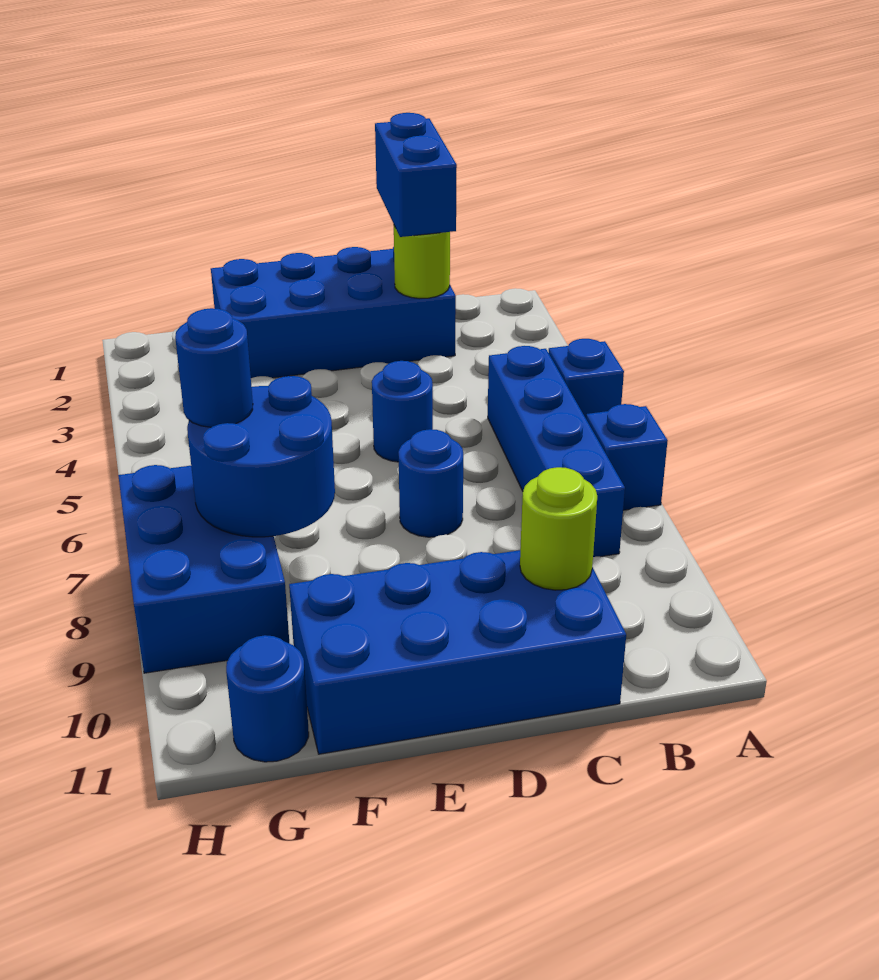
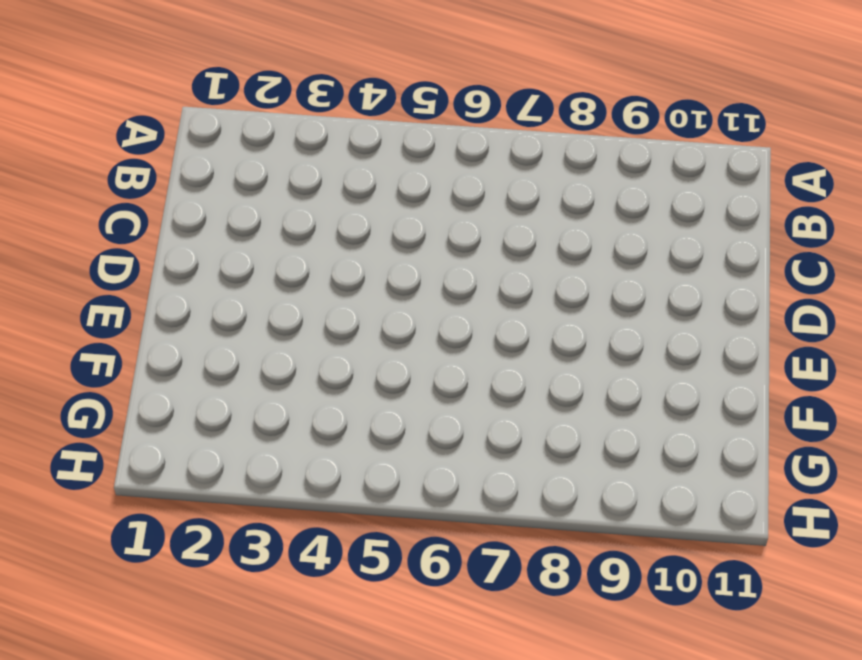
none -> blue brick A5 level 1
none -> blue brick A7 level 1
none -> blue brick B5:B8 level 1

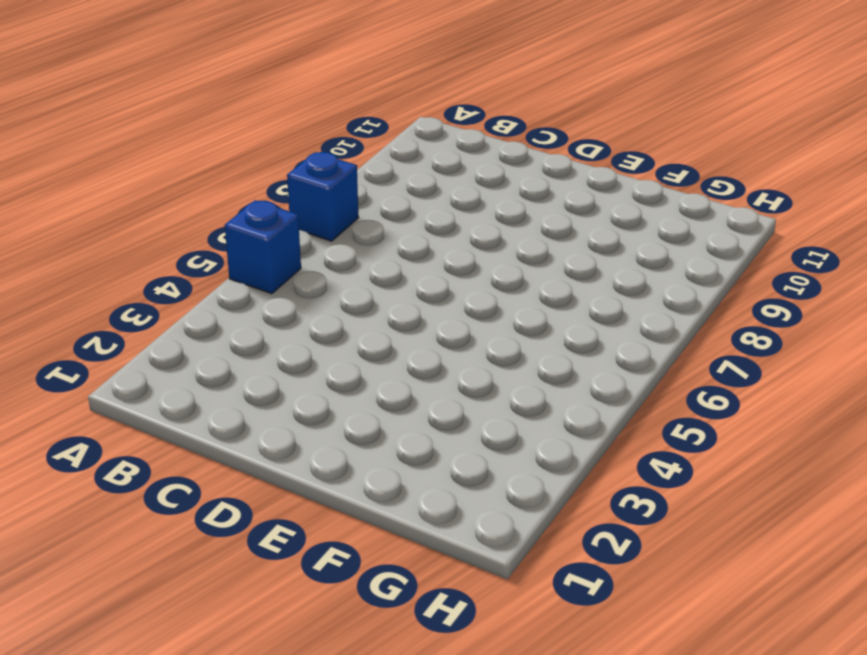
none -> blue brick B5:B8 level 1
none -> blue brick C1:F2 level 1
none -> blue brick C10:F11 level 1

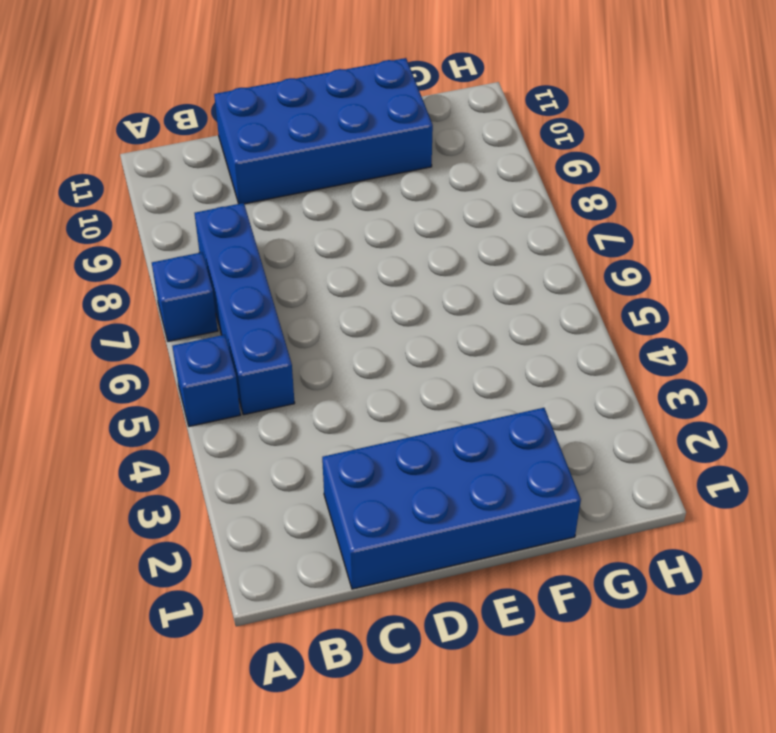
none -> blue round brick D5 level 1
none -> blue round brick D7 level 1
none -> blue brick G7:H9 level 1

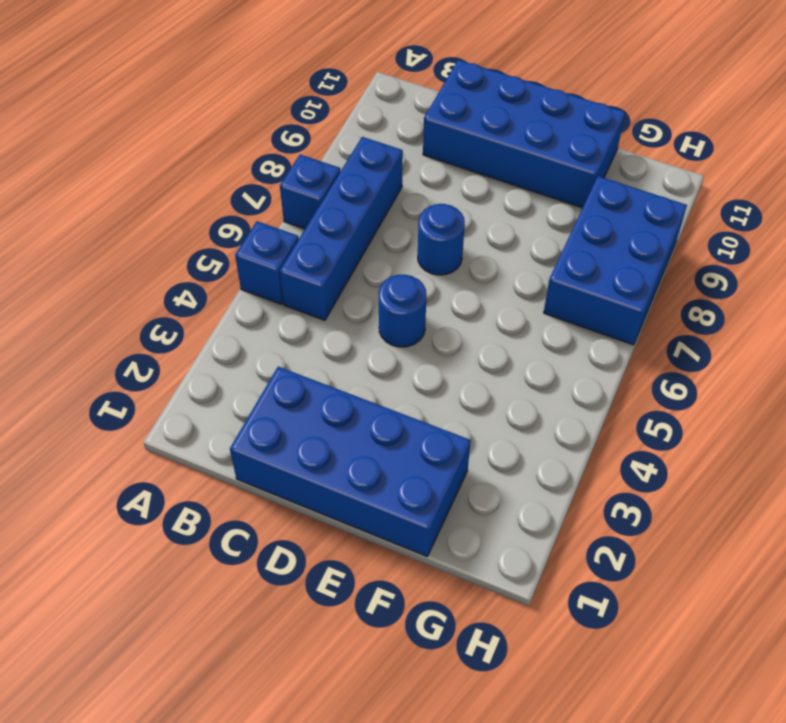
none -> blue round brick G11 level 1
none -> lime round brick C2 level 2
none -> lime round brick C10 level 2

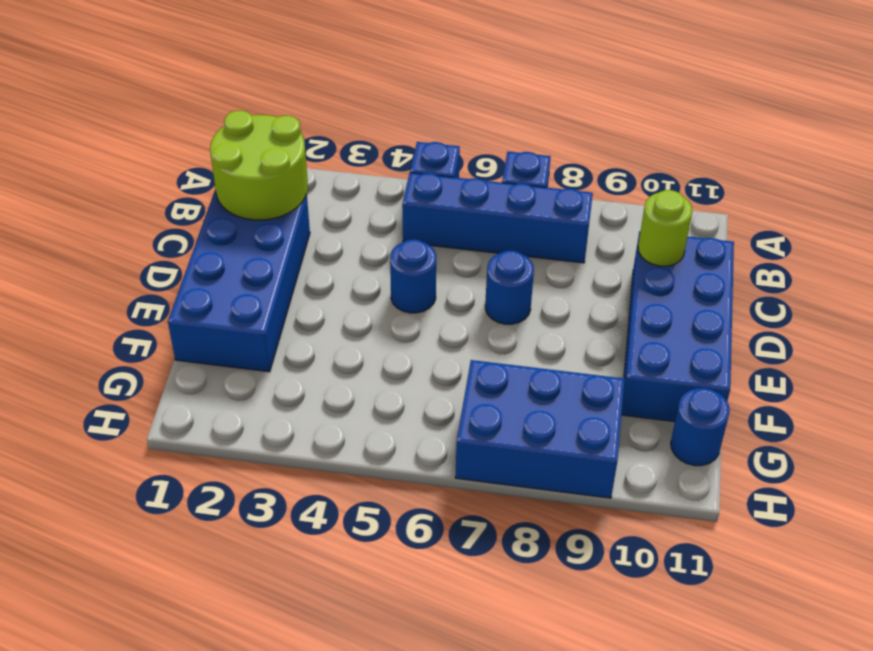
lime round brick B1:C2 level 2 -> lime round brick C2 level 2
none -> blue round brick F7:G8 level 2
none -> blue brick C1:C2 level 3
none -> blue round brick G7 level 3

